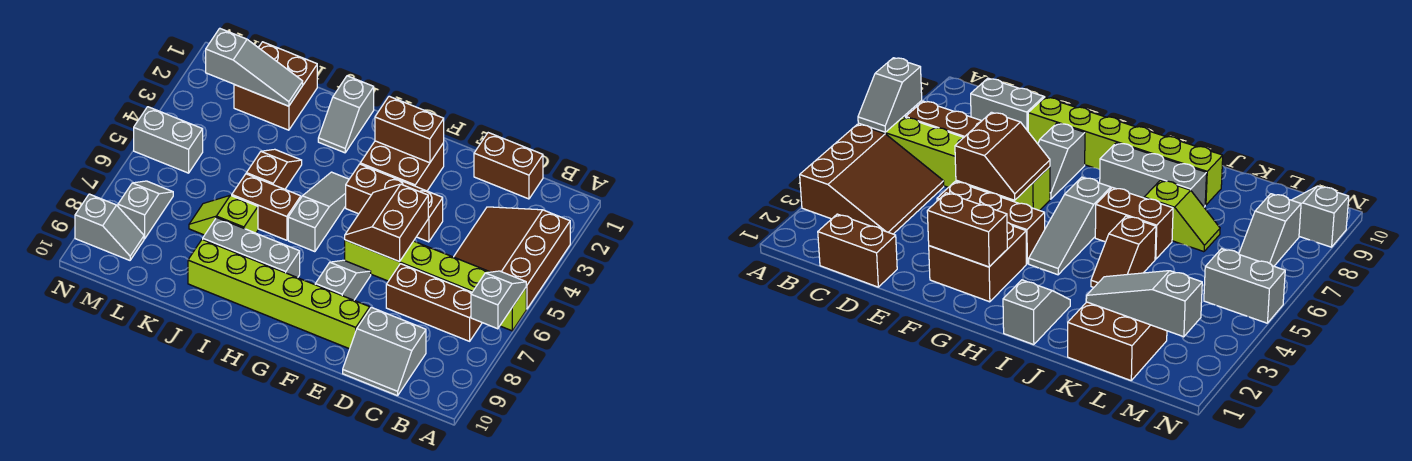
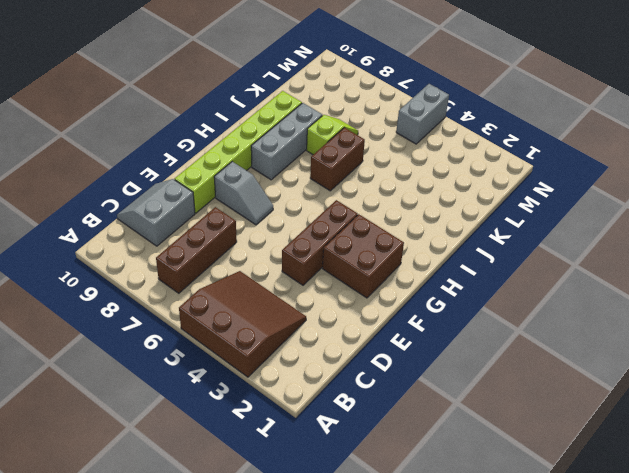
none -> lime brick A6:F6 level 1
none -> brown brick C1:D1 level 1
none -> grey slope H4:H6 level 1 top 6

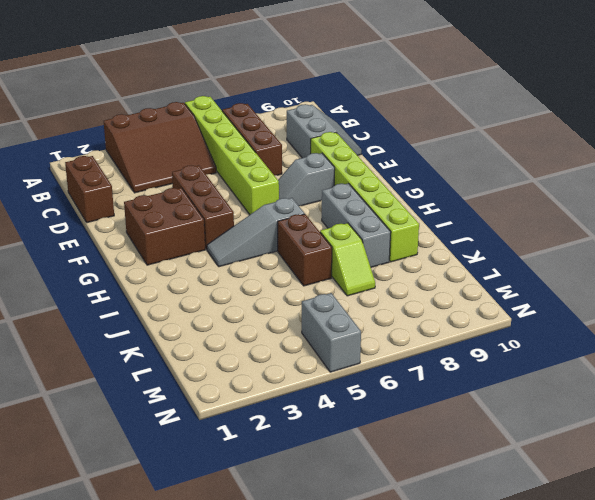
none -> grey slope I1:I2 level 1 top 1
none -> brown slope J4:J5 level 1 top 5
none -> brown brick K1:L2 level 1

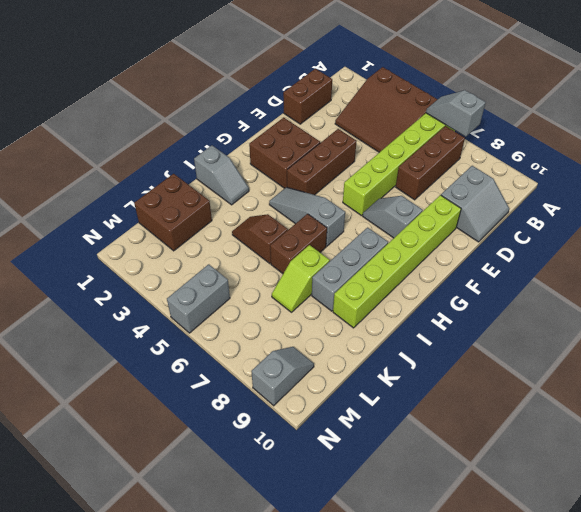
none -> grey slope M7:M8 level 1 top 8
none -> brown slope E5:F6 level 2 top E
none -> brown brick F2:G2 level 2

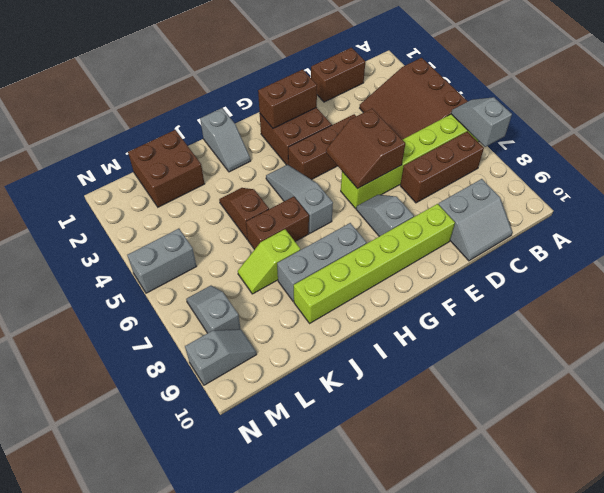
none -> grey slope K2:M2 level 2 top M

